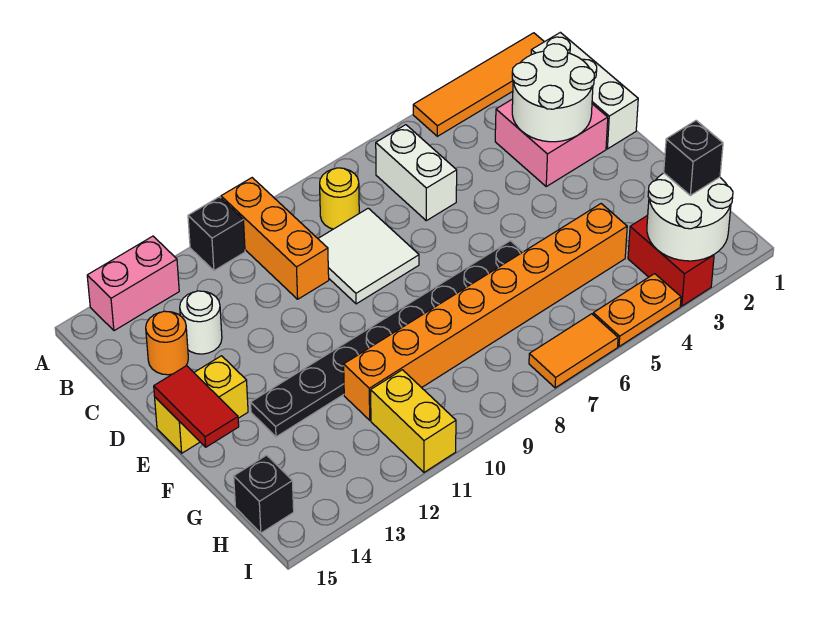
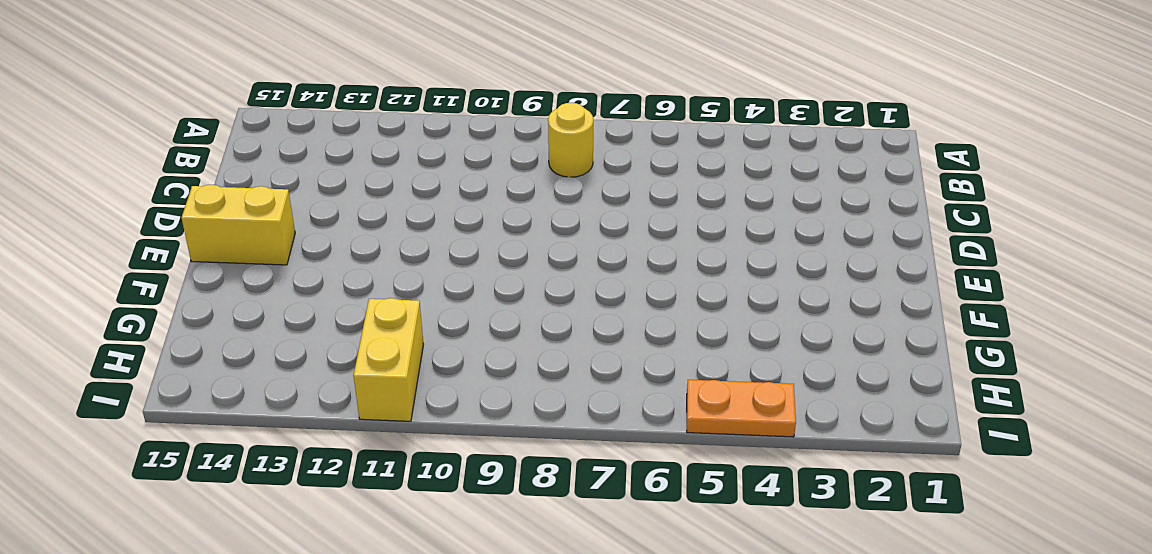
none -> orange tile A1:A4 level 1
none -> orange brick A10:C10 level 1
none -> black brick A11 level 1

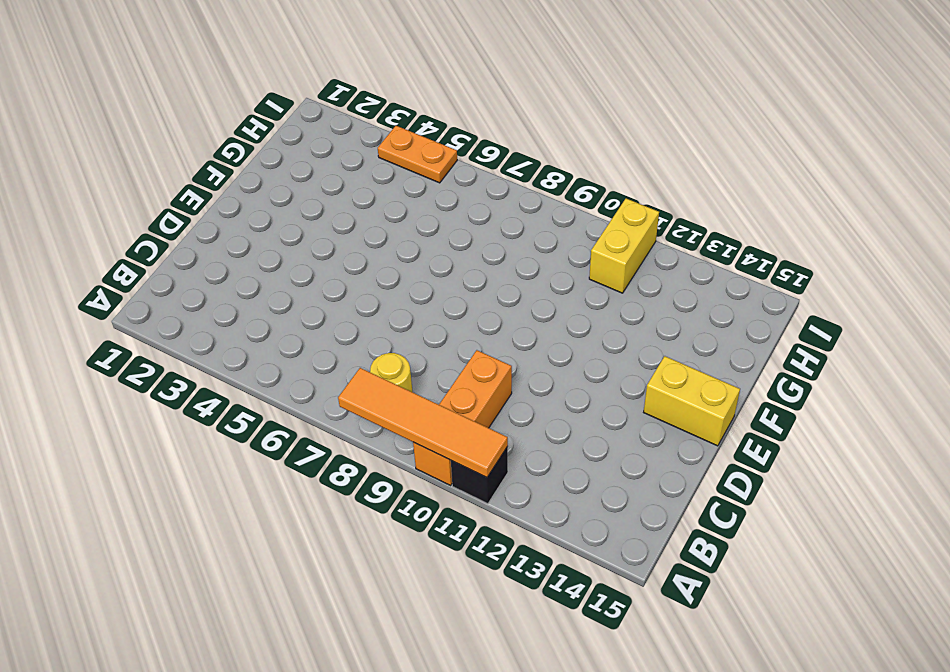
orange tile A8:A11 level 2 -> orange tile A1:A4 level 1
none -> pink brick A13:A14 level 1
none -> white brick B1:D1 level 1
none -> white brick B6:C6 level 1

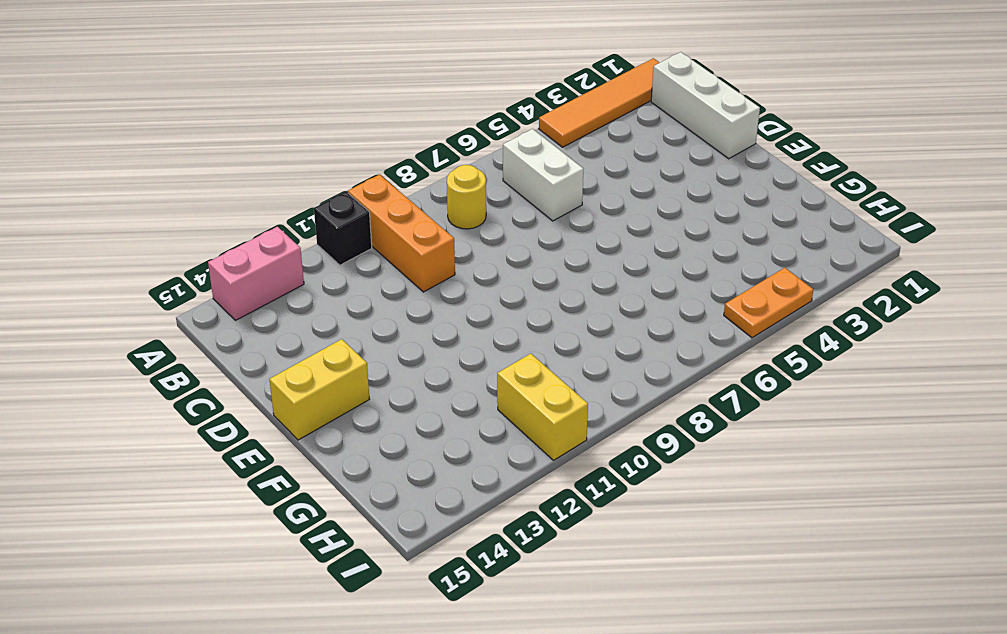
none -> pink brick C2:D3 level 1
none -> white tile C8:D9 level 1
none -> white round brick C13 level 1

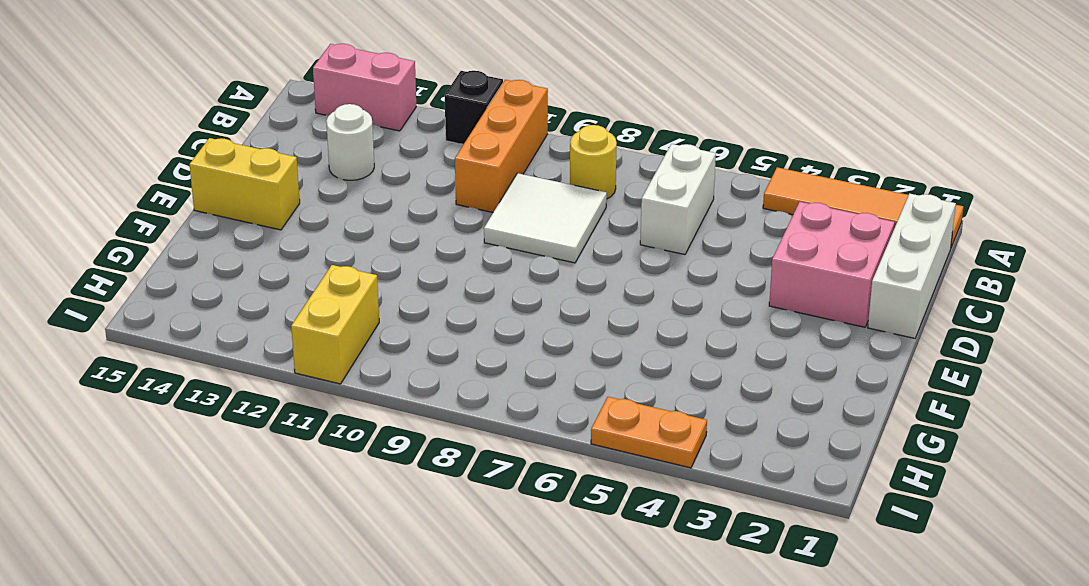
none -> orange round brick C14 level 1
none -> black plate F6:F13 level 1
none -> orange brick G4:G11 level 1

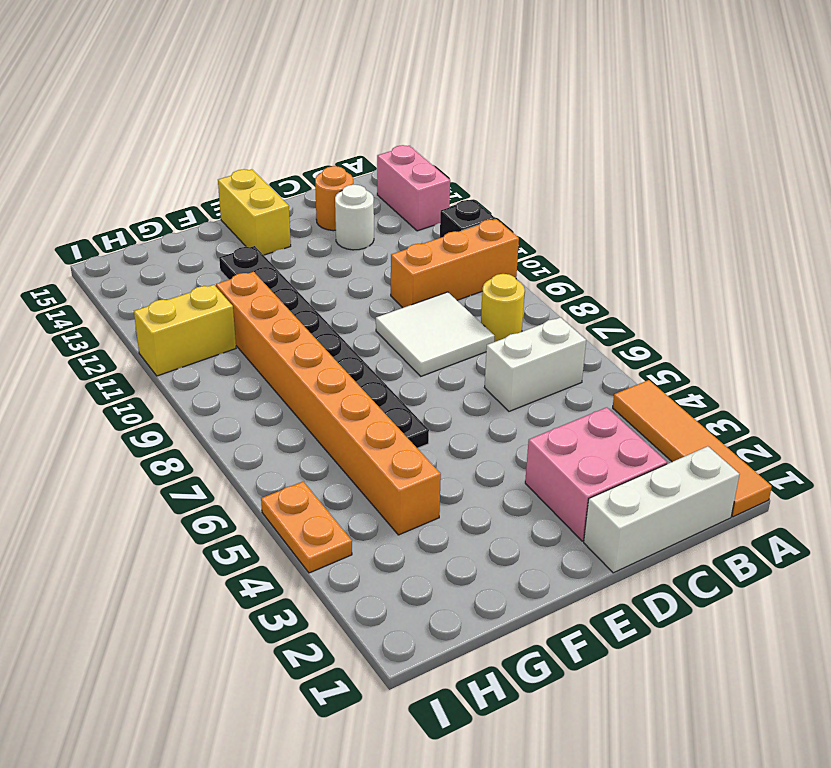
none -> red brick H3:I3 level 1
none -> black brick H15 level 1
none -> orange tile I6:I7 level 1

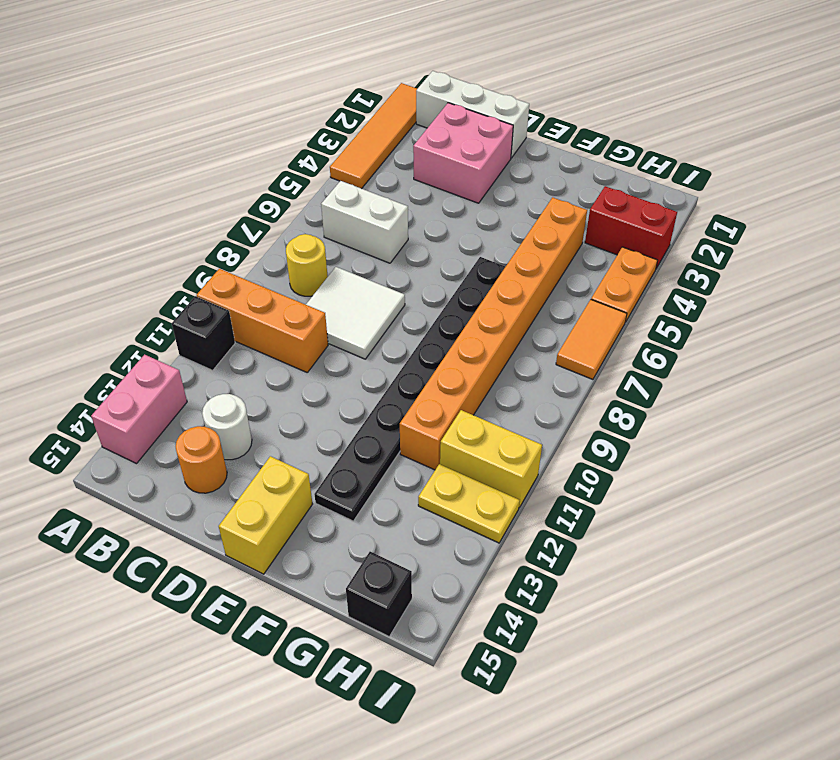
yellow plate H12:I12 level 1 -> none
none -> white round brick C2:D3 level 2
none -> red tile E15:F15 level 2
none -> white round brick H2:I3 level 2

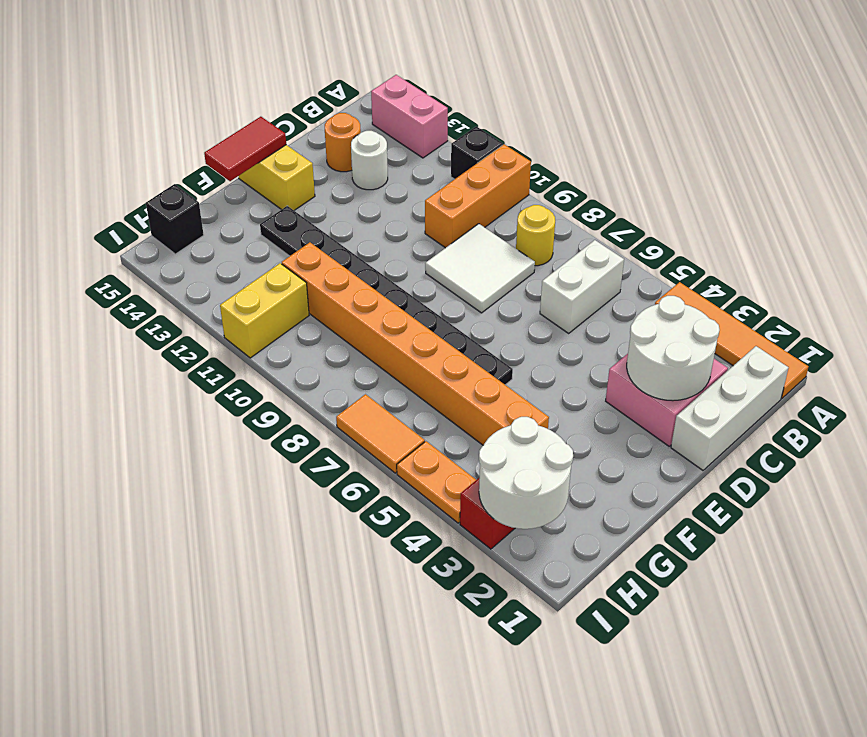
none -> black brick H2 level 3

